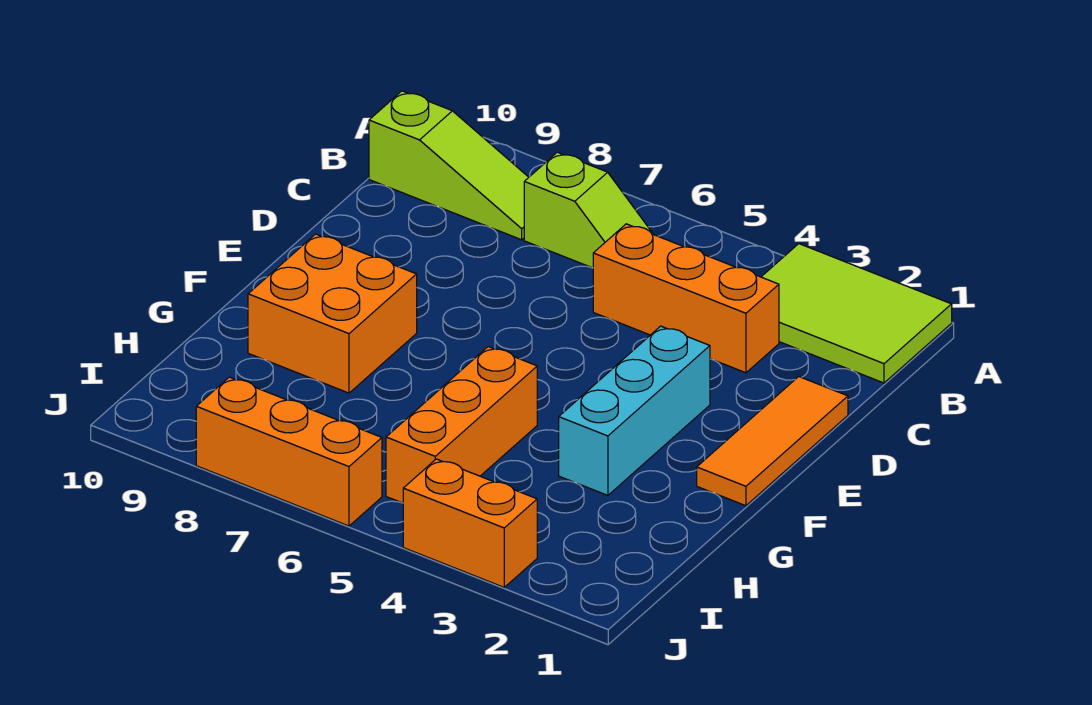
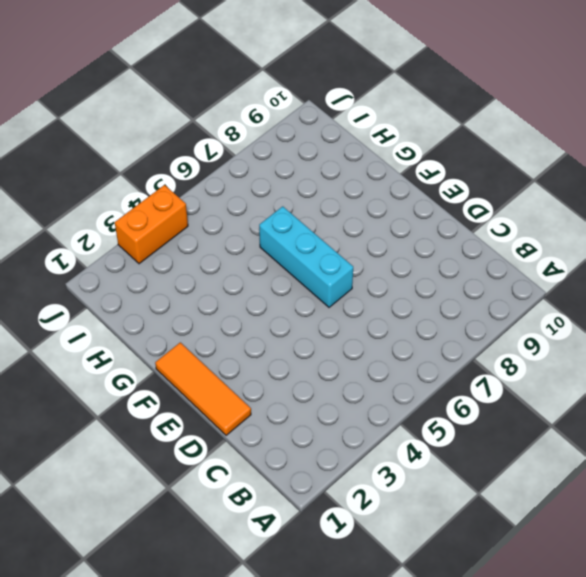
cyan brick E6:G6 level 1 -> cyan brick E3:G3 level 1
none -> lime tile A1:B3 level 1
none -> lime slope B6:B7 level 1 top 7

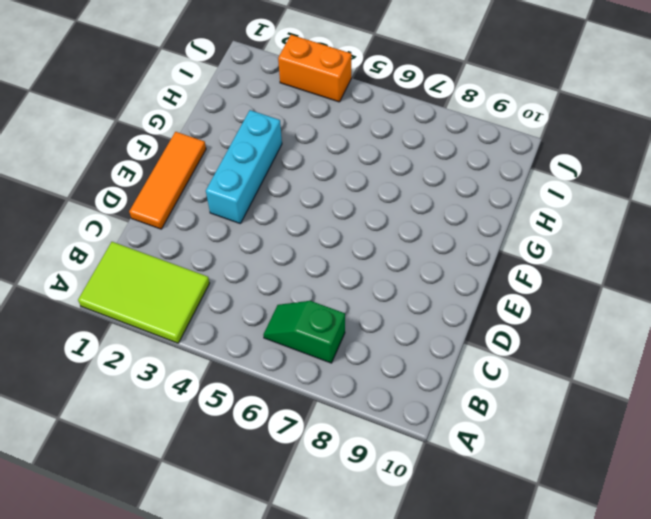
green slope B6:B7 level 1 top 7 -> lime slope B6:B7 level 1 top 7
none -> lime slope B8:B10 level 1 top 10
none -> orange brick C3:C5 level 1

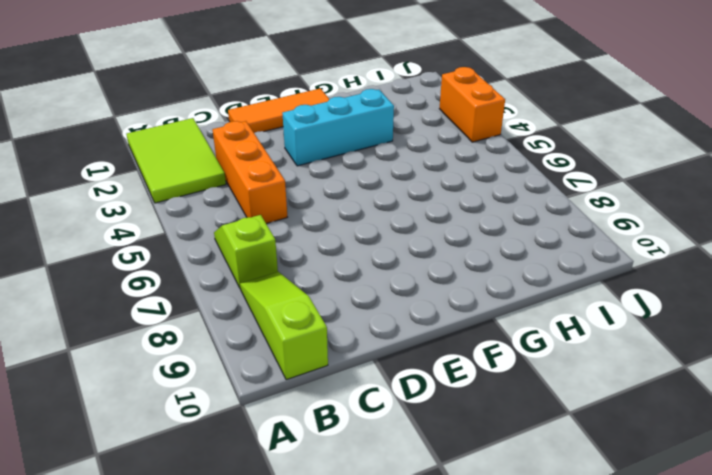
none -> orange brick F8:G9 level 1
none -> orange brick G5:I5 level 1

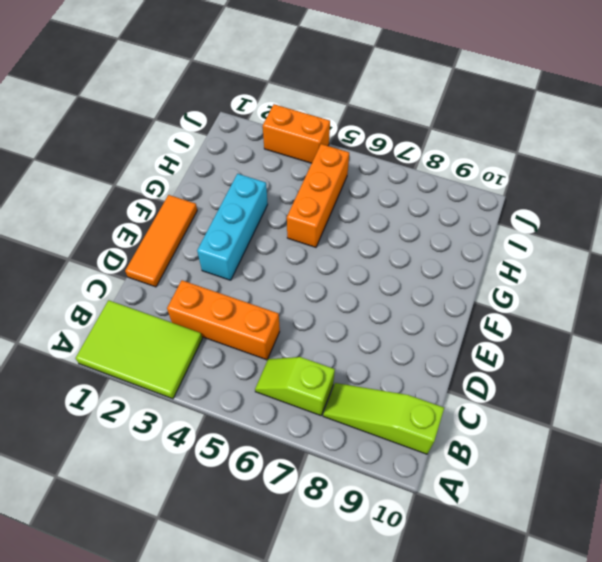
none -> orange brick F8:G9 level 1
none -> orange brick J6:J8 level 1

